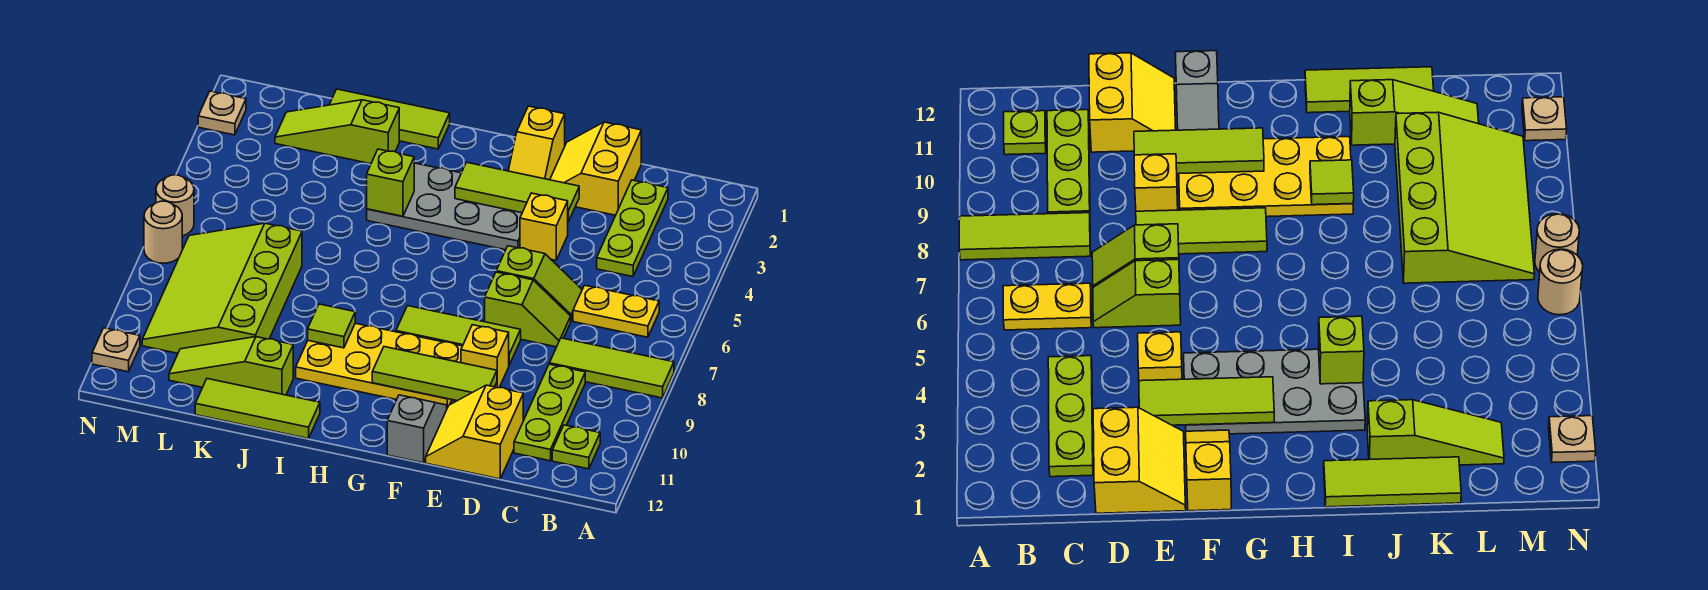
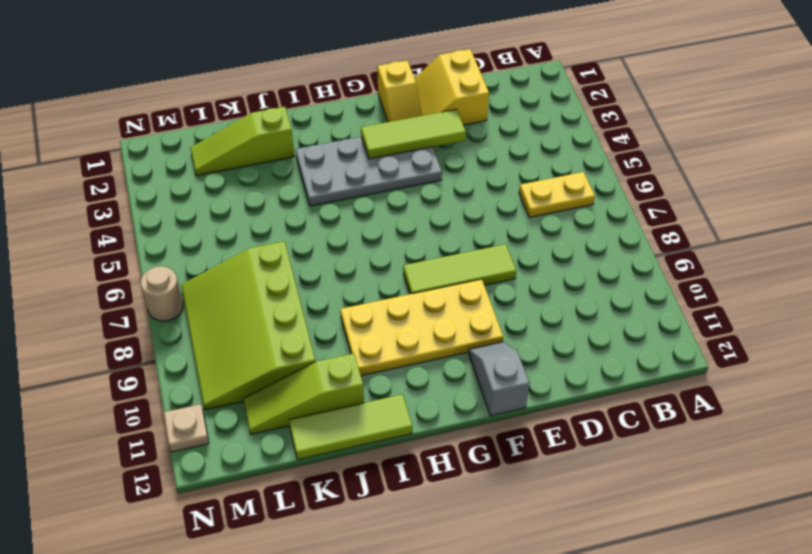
none -> lime tile A8:C8 level 1
none -> lime plate B11 level 1
none -> lime plate C2:C4 level 1

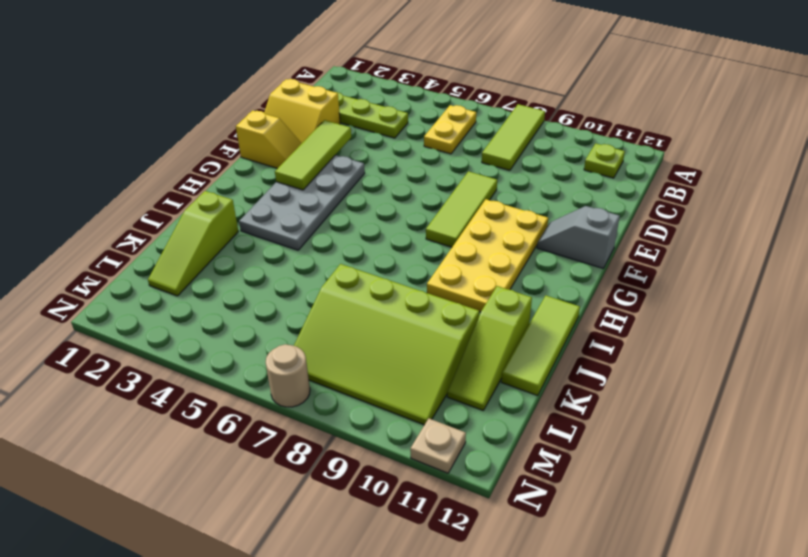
none -> lime plate C9:C11 level 1
none -> lime slope D6:E6 level 1 top E
none -> lime slope D7:E7 level 1 top E

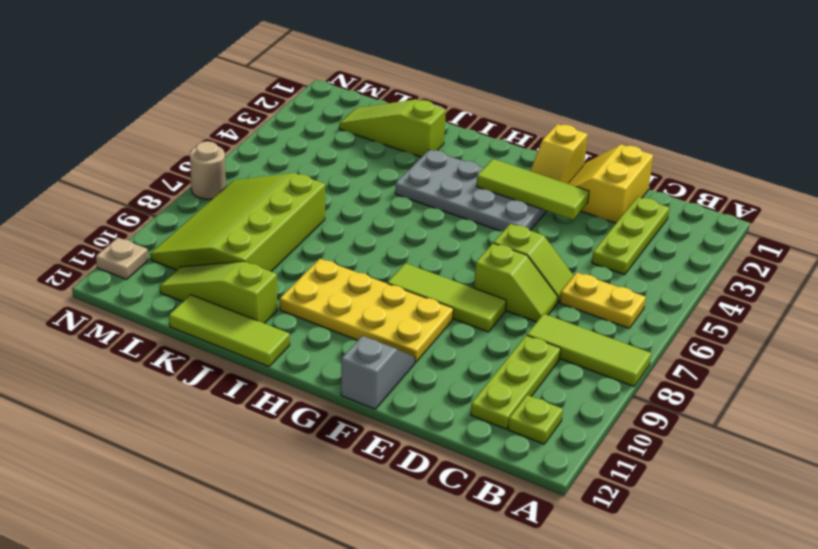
none -> yellow slope D11:E12 level 1 top D
none -> yellow brick E4 level 1
none -> yellow brick E9 level 1

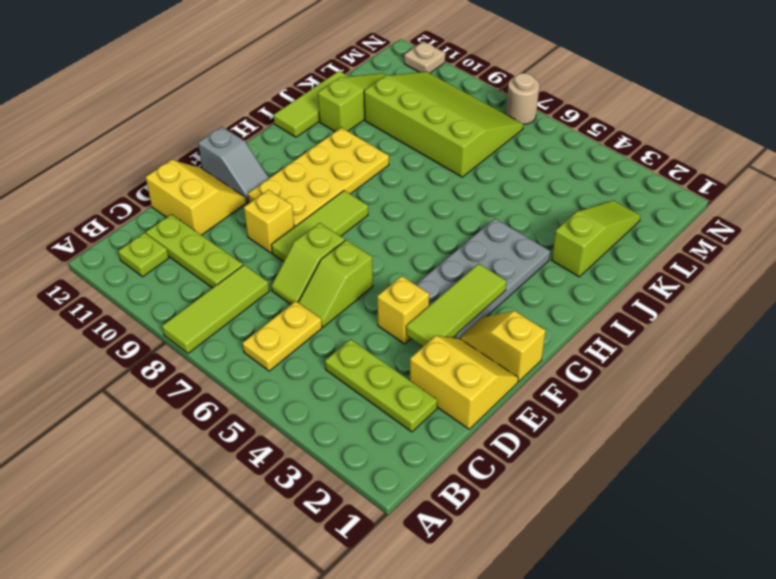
none -> lime tile I1:K1 level 1
none -> tan plate N2 level 1
none -> tan round brick N6 level 1

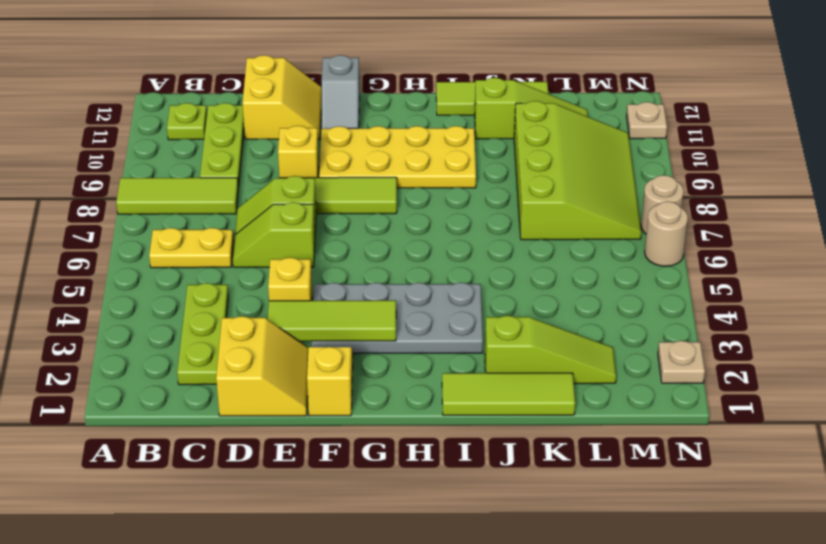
none -> lime tile E10:G10 level 2
none -> lime brick I4 level 2
none -> lime tile I9 level 2

